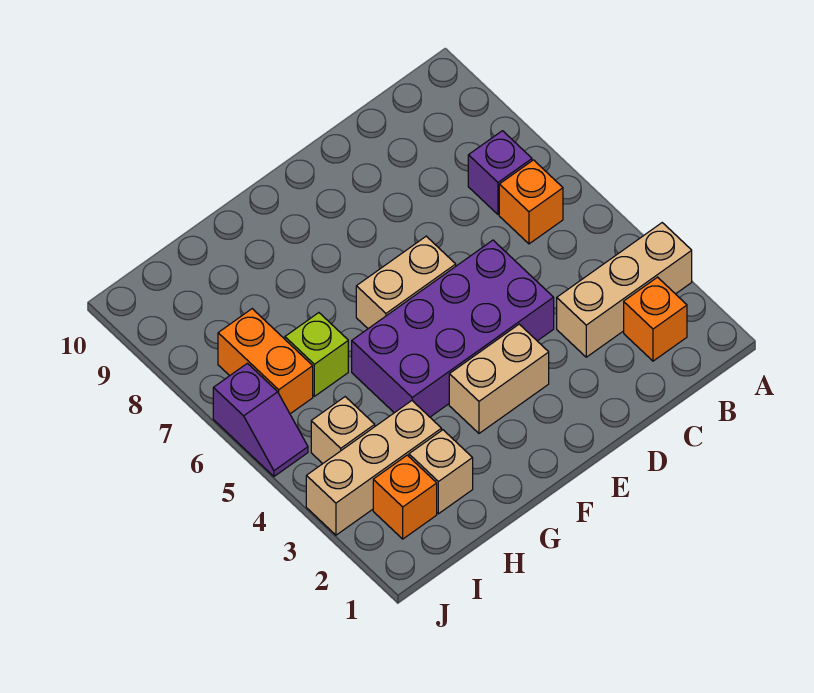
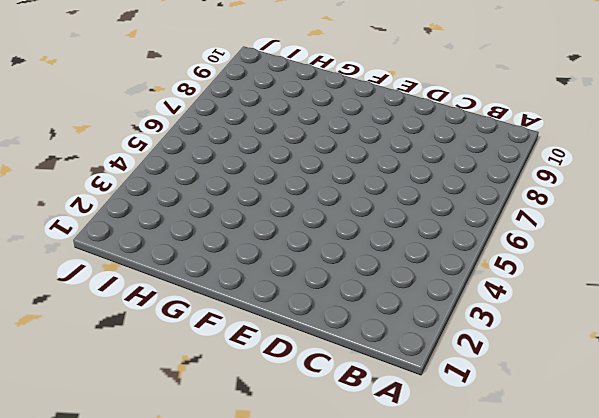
none -> tan brick A3:C3 level 1
none -> orange brick B2 level 1
none -> orange brick B6 level 1

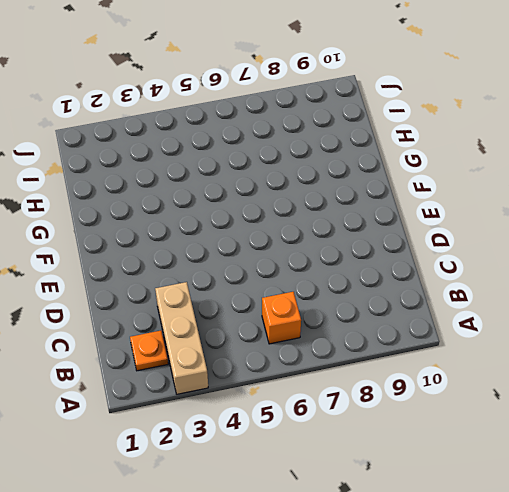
orange plate B2 level 1 -> orange brick B2 level 1
none -> purple brick B7 level 1
none -> purple brick D4:G5 level 1
none -> tan brick E3:F3 level 1

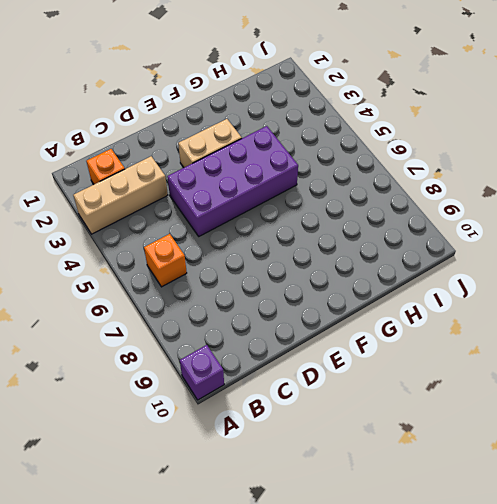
purple brick A10 level 1 -> purple brick B7 level 1
none -> tan brick E6:F6 level 1
none -> tan brick H2 level 1
none -> tan brick H3:J3 level 1

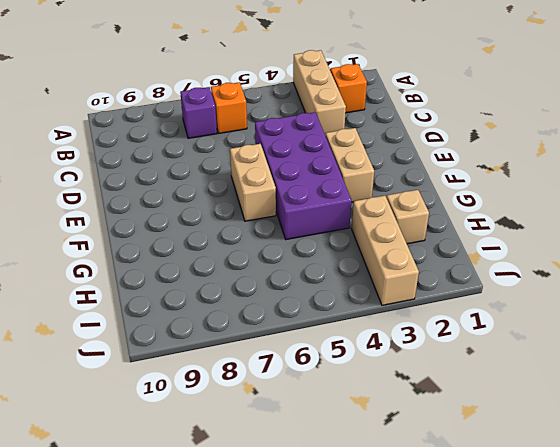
none -> lime brick H6 level 1
none -> orange brick I2 level 1
none -> tan brick I4 level 1

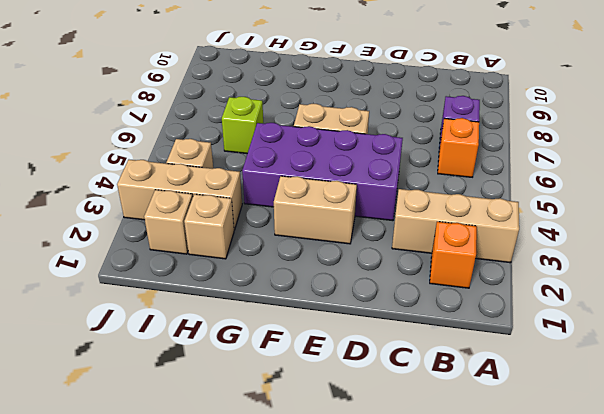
tan brick I2 level 1 -> orange brick I2 level 1
none -> orange brick I6:I7 level 1
none -> purple slope J5:J6 level 1 top 6

